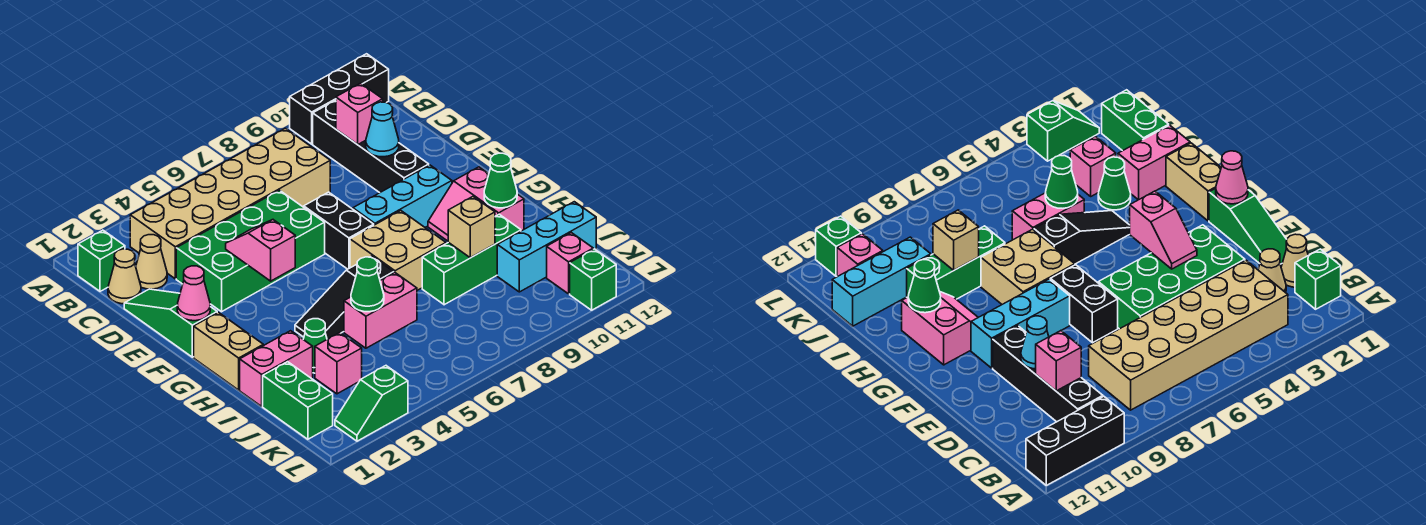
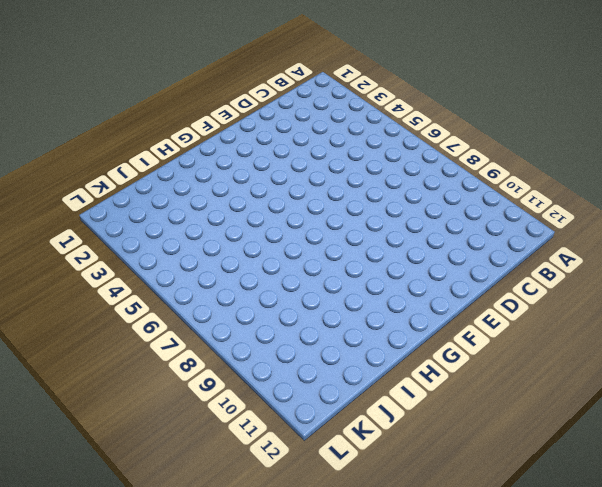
none -> black brick A10:A12 level 1
none -> green brick B1 level 1
none -> tan brick B3:C8 level 1
none -> black brick B10:E10 level 1

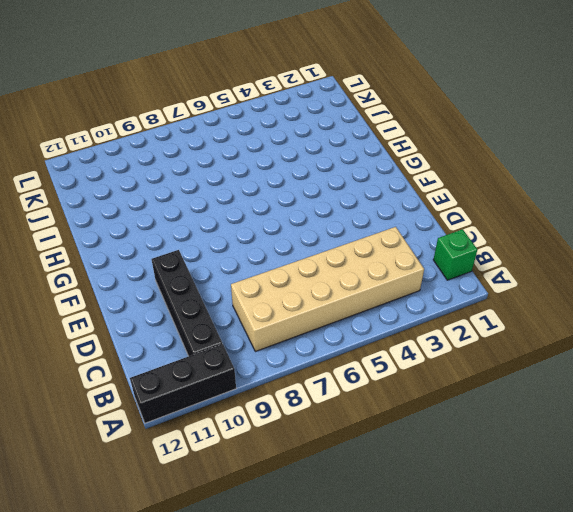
none -> tan cone C1 level 1
none -> tan cone C2 level 1
none -> green slope D1:F1 level 1 top F
none -> green brick D3:E6 level 1

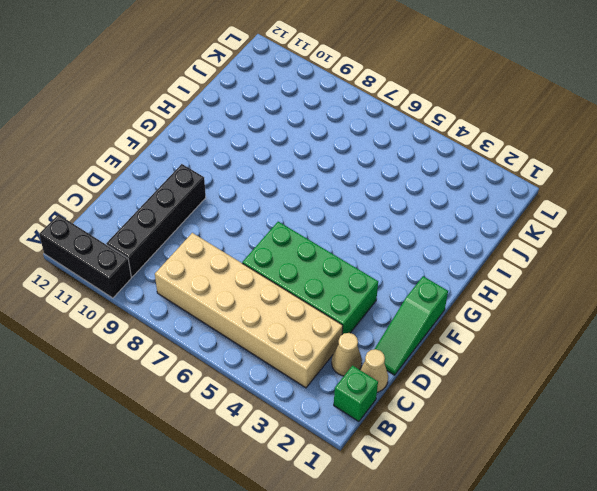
none -> black brick E7:F7 level 1
none -> cyan brick F8:F10 level 1
none -> tan brick G1:H1 level 1
none -> tan brick G7:H8 level 1

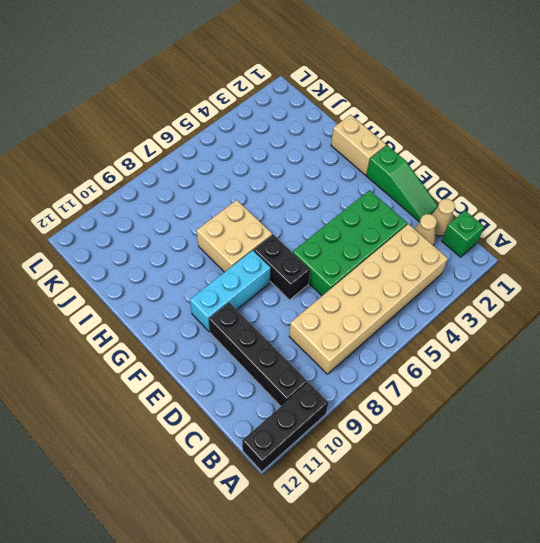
none -> pink slope G10:H11 level 1 top 11
none -> black slope H4:H6 level 1 top 6
none -> pink brick I1:I2 level 1
none -> green cone I3 level 1

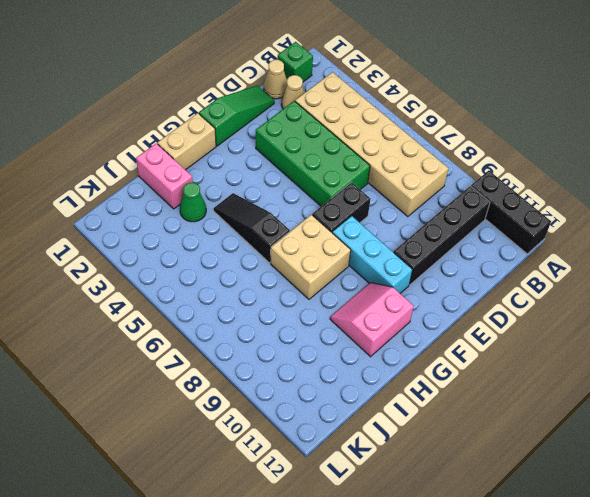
none -> pink brick I5:I6 level 1
none -> green brick I8:I10 level 1
none -> green brick J1:K1 level 1
none -> pink brick J3 level 1

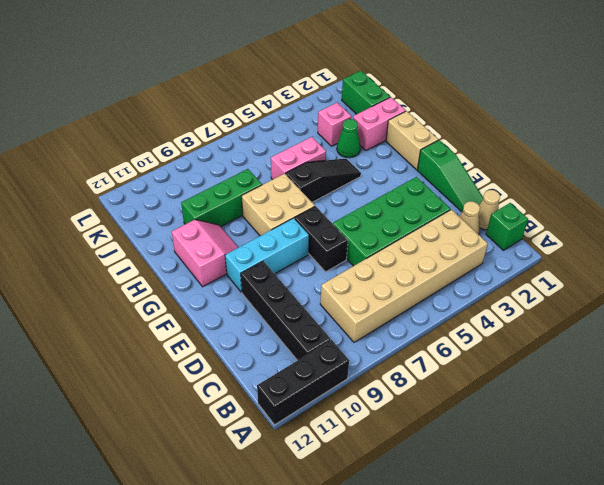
none -> cyan brick J10:J12 level 1
none -> pink brick K11 level 1
none -> green slope L2:L3 level 1 top 3
none -> green brick L11 level 1

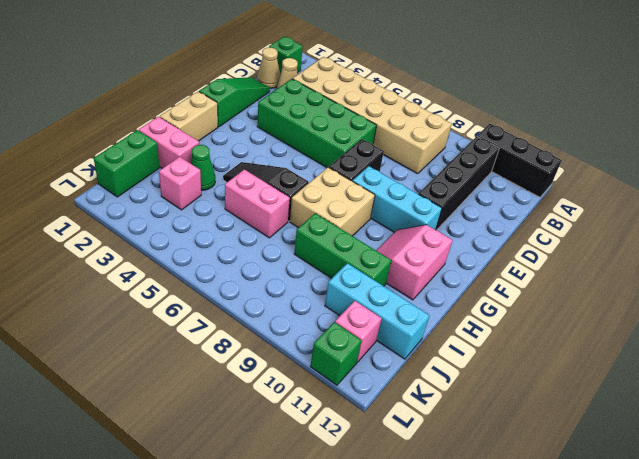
none -> green slope L2:L3 level 1 top 3
none -> pink brick C10 level 2
none -> cyan cone D10 level 2
none -> pink slope E4:F4 level 2 top F

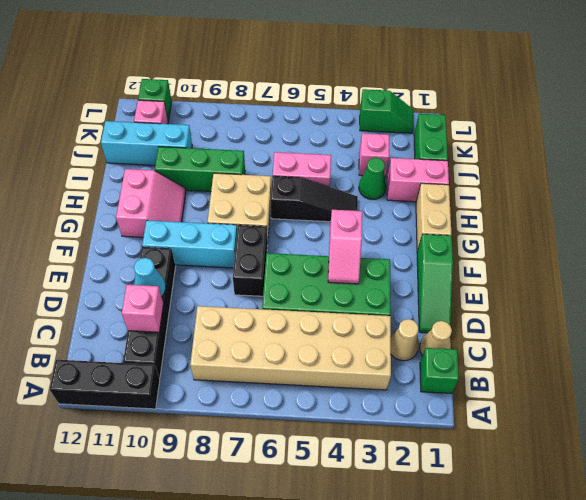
none -> pink cone F1 level 2
none -> green cone H11 level 2
none -> green cone I5 level 2
none -> tan brick I9 level 2

